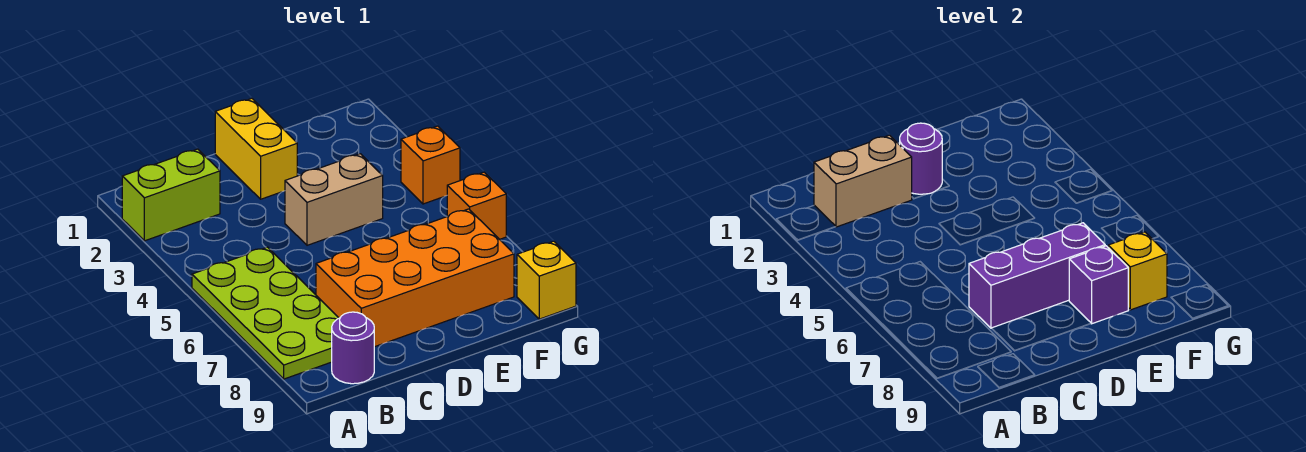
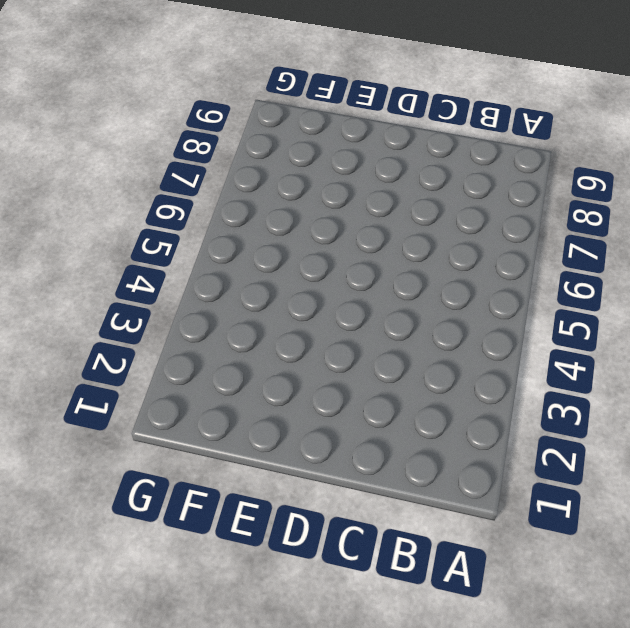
none -> lime brick A2:B2 level 1
none -> lime plate A5:B8 level 1
none -> purple round brick B9 level 1

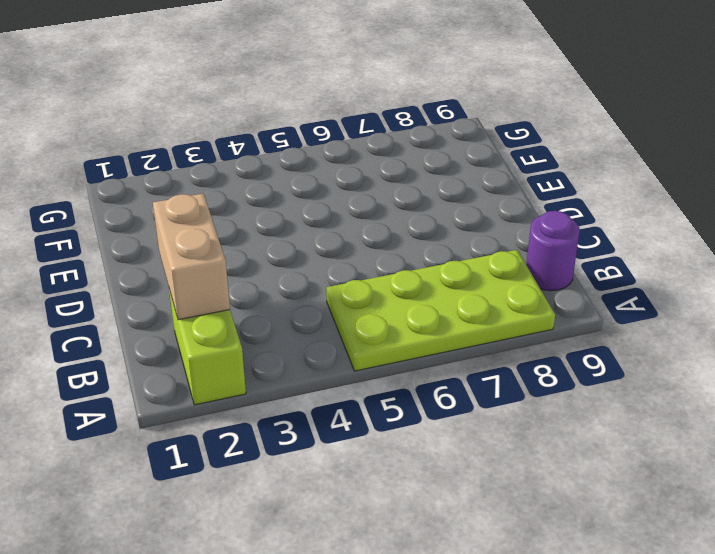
none -> orange brick C7:F8 level 1
none -> yellow brick D1:D2 level 1
none -> tan brick D4:E4 level 1

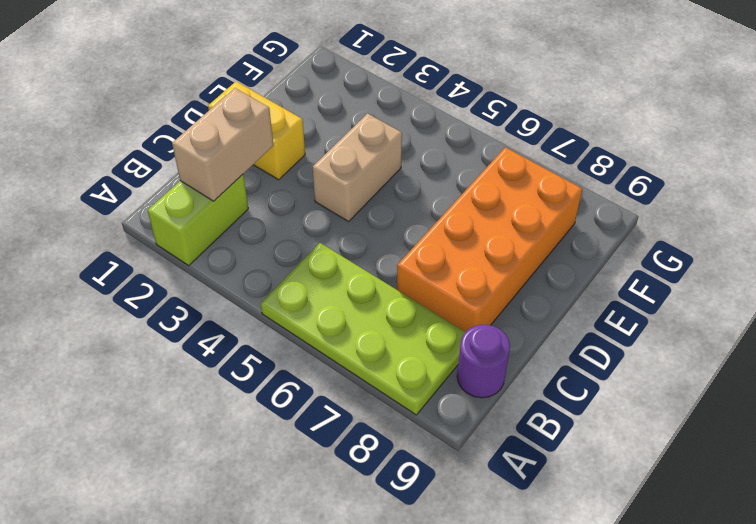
none -> orange brick G4 level 1
none -> orange brick G6 level 1
none -> yellow brick G9 level 1

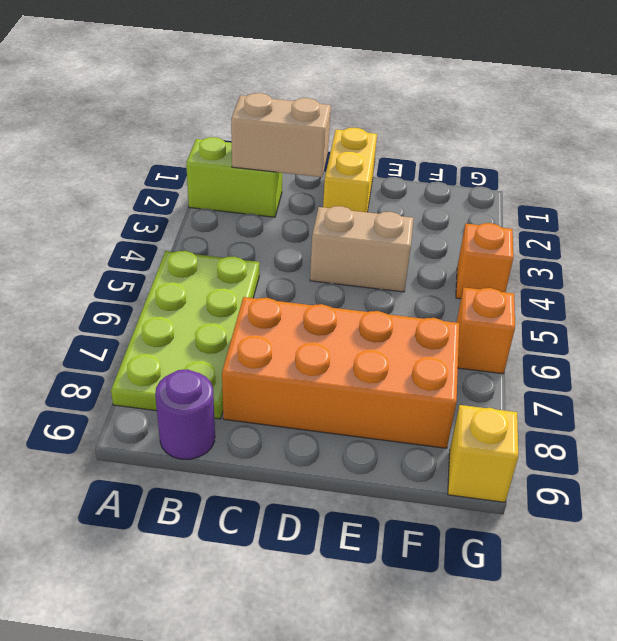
none -> purple brick C7:E7 level 2
none -> purple round brick D2 level 2
none -> purple brick E8 level 2

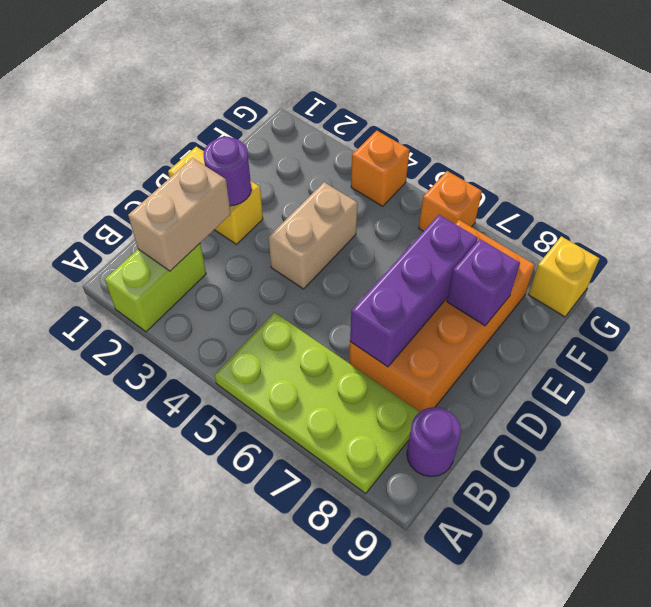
none -> yellow brick F8 level 2

